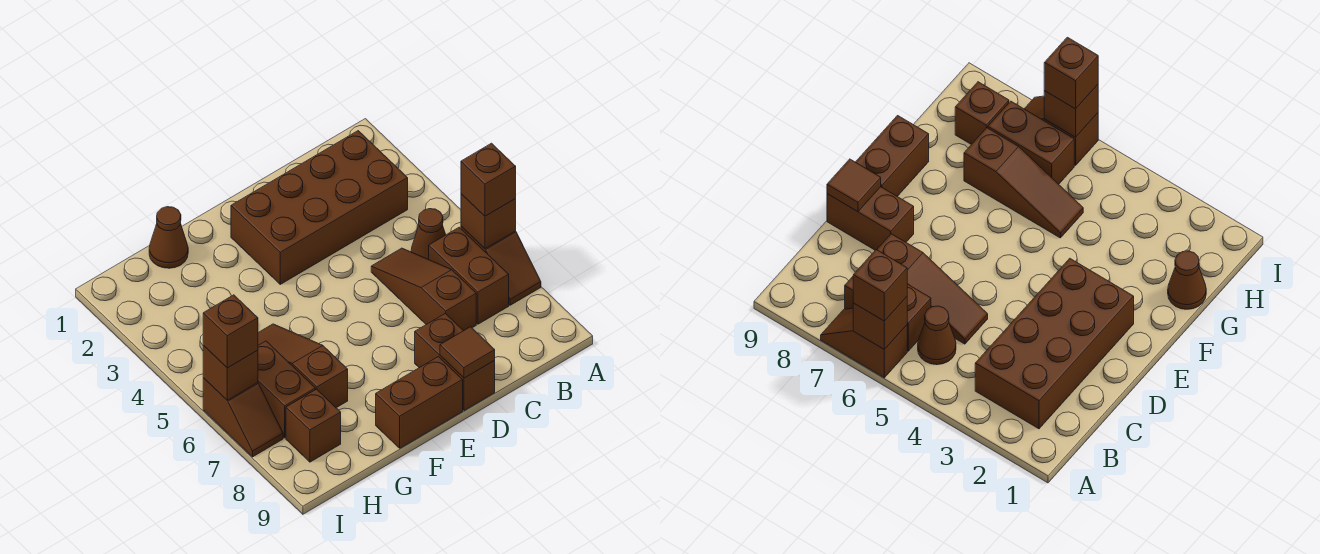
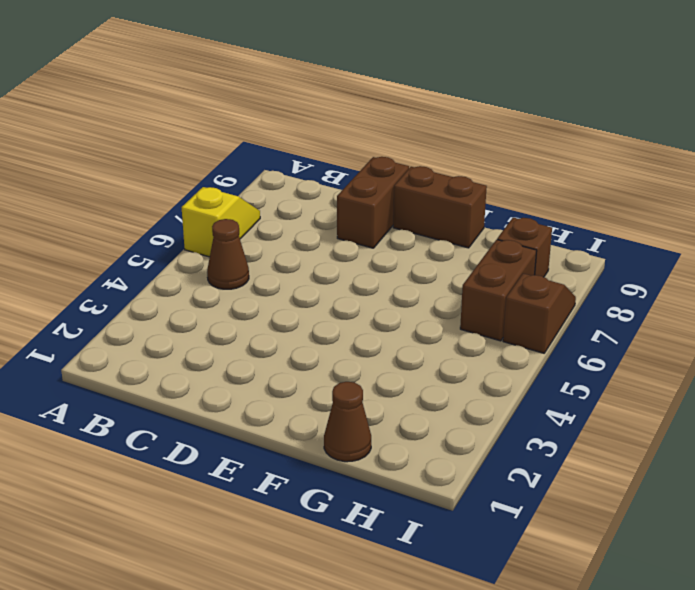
yellow slope A6:A7 level 1 top 6 -> brown slope A6:A7 level 1 top 6
none -> brown brick B2:E3 level 1
none -> brown brick B6:B7 level 1
none -> brown slope C5:C7 level 1 top 7

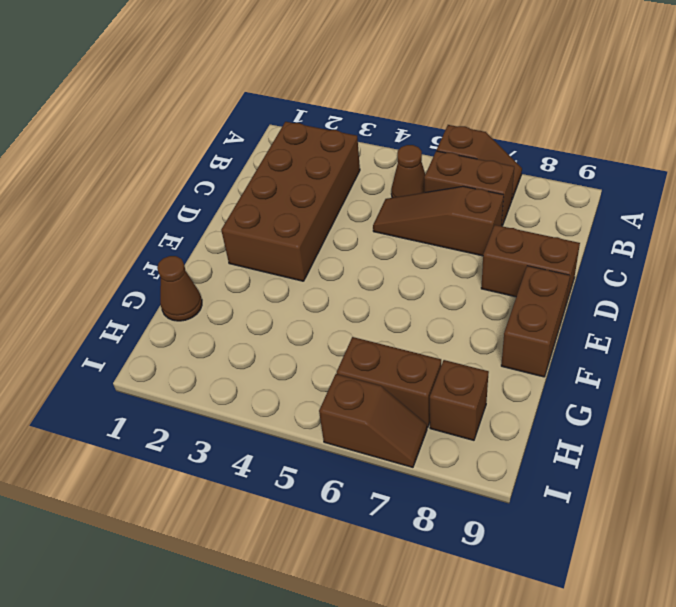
none -> brown slope G5:G7 level 1 top 7
none -> brown brick A6 level 2
none -> brown tile D9 level 2

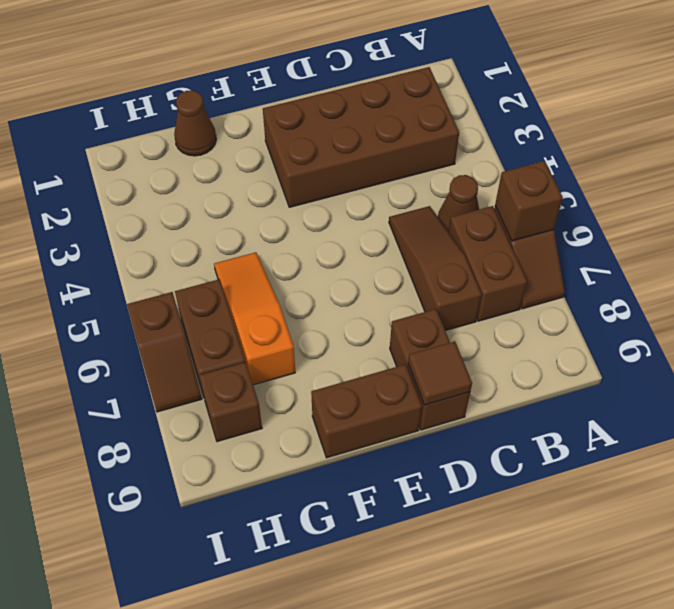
orange slope G5:G7 level 1 top 7 -> brown slope G5:G7 level 1 top 7
none -> brown brick I6 level 2
none -> brown brick A6 level 3
none -> brown brick I6 level 3

